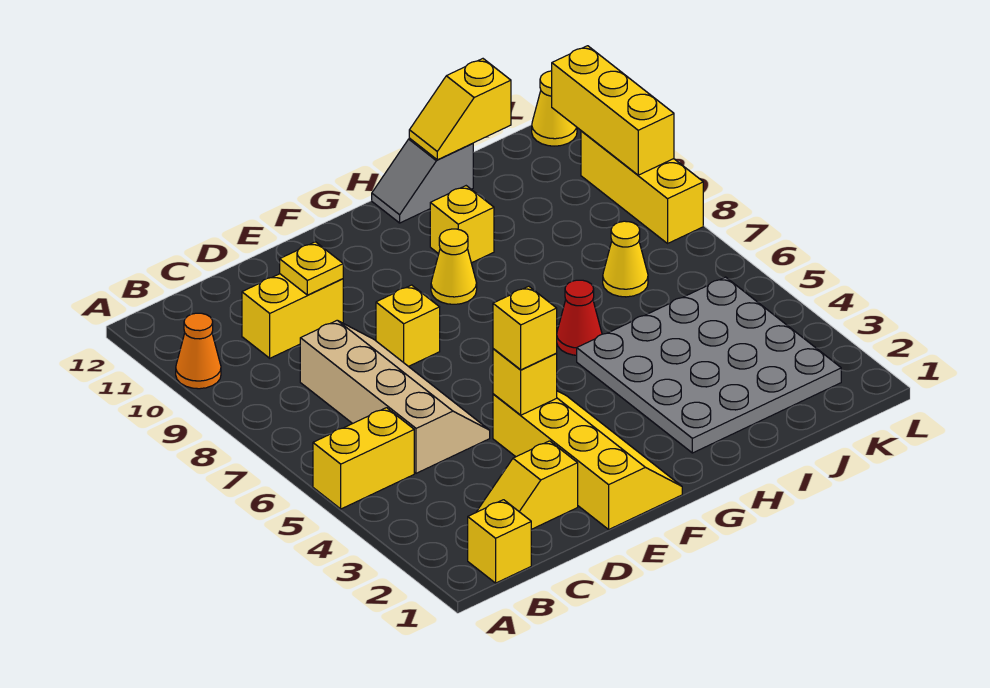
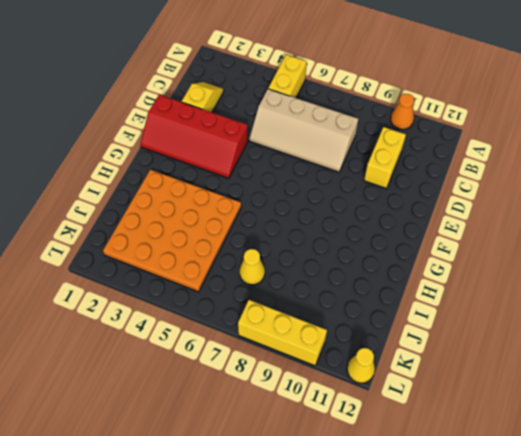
red slope E1:F4 level 1 top E -> yellow slope E1:F4 level 1 top E
orange plate H2:K5 level 1 -> grey plate H2:K5 level 1
none -> yellow brick B1 level 1
none -> yellow brick E8 level 1
none -> yellow cone G9 level 1

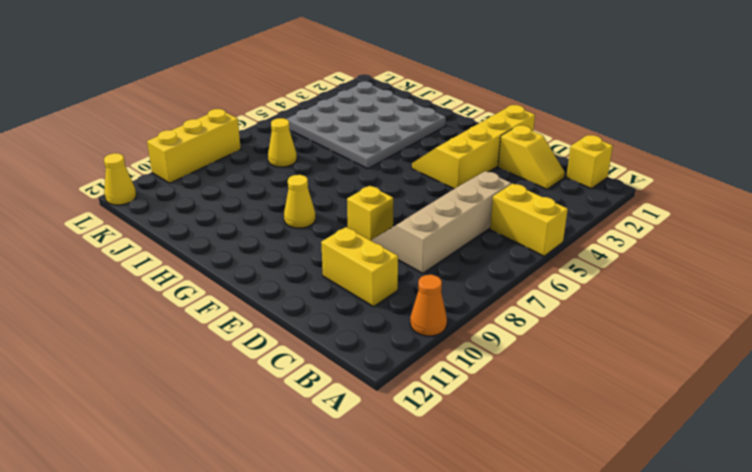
none -> red cone H6 level 1
none -> yellow brick H10 level 1
none -> grey slope H12:I12 level 1 top I

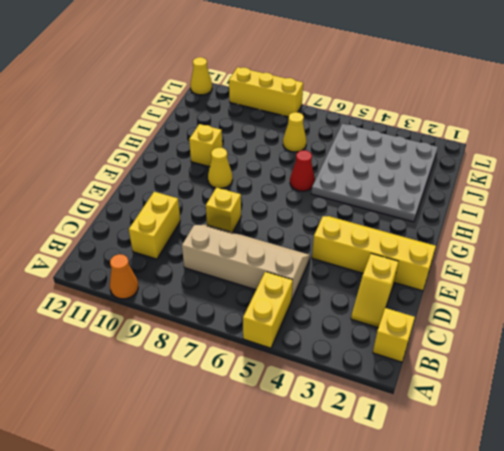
none -> grey slope H12:I12 level 1 top I
none -> yellow plate D10 level 2
none -> yellow brick E4 level 2

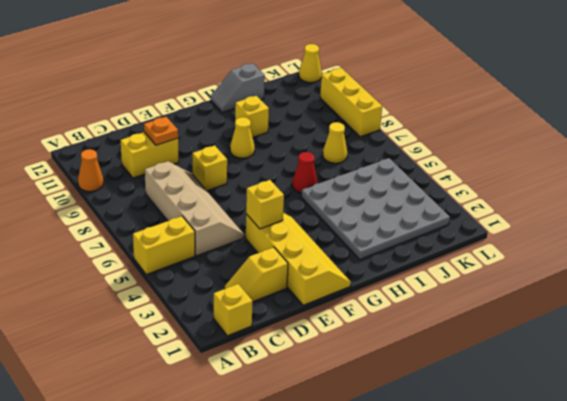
orange plate D10 level 2 -> yellow plate D10 level 2
none -> yellow slope I12:J12 level 2 top J
none -> yellow brick L9:L11 level 2
none -> yellow brick E4 level 3

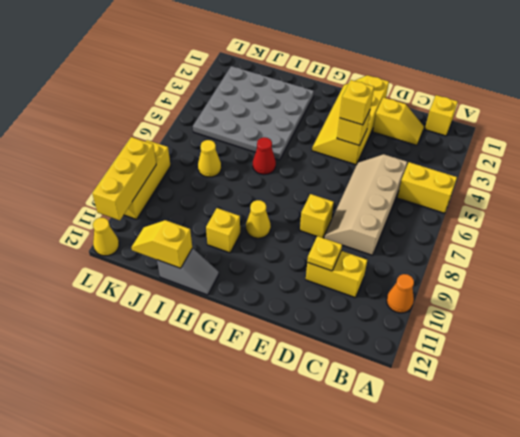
yellow slope I12:J12 level 2 top I -> yellow slope I12:J12 level 2 top J

